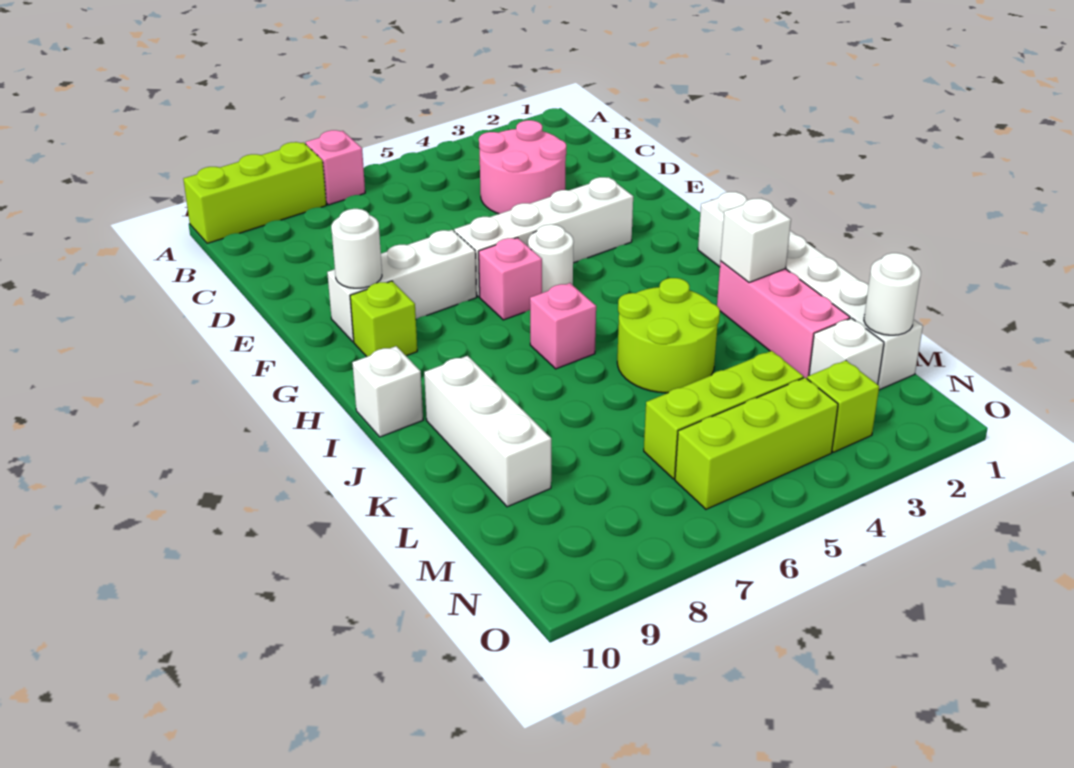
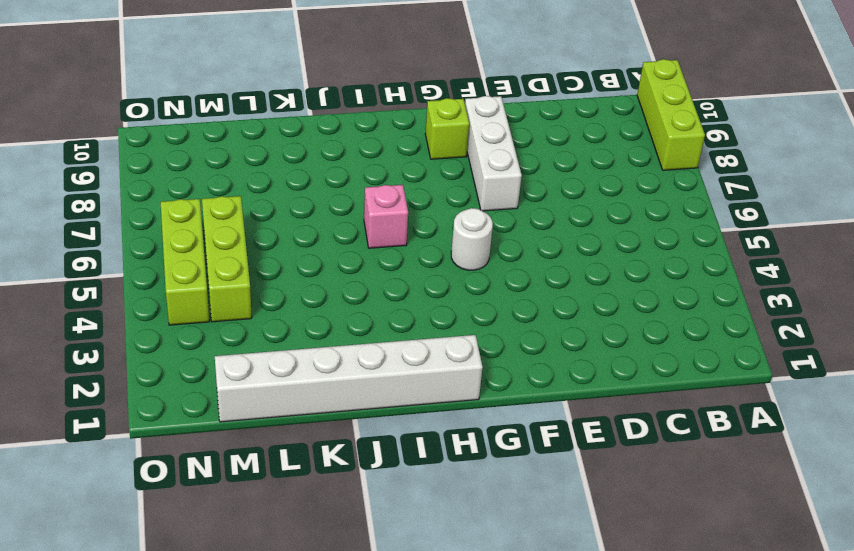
none -> pink brick A7 level 1
none -> pink round brick C3:D4 level 1
none -> white brick F3:F6 level 1

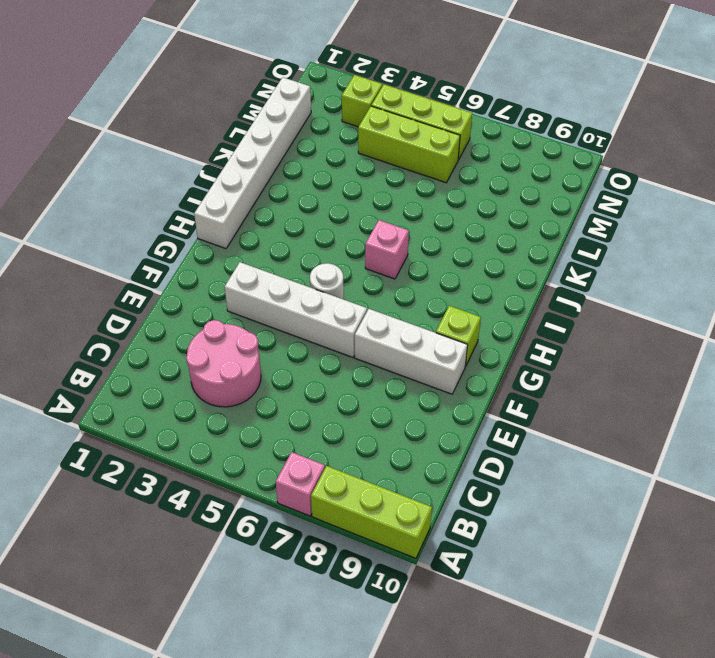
none -> pink brick G6 level 1
none -> white brick I10 level 1
none -> pink brick J2:L2 level 1

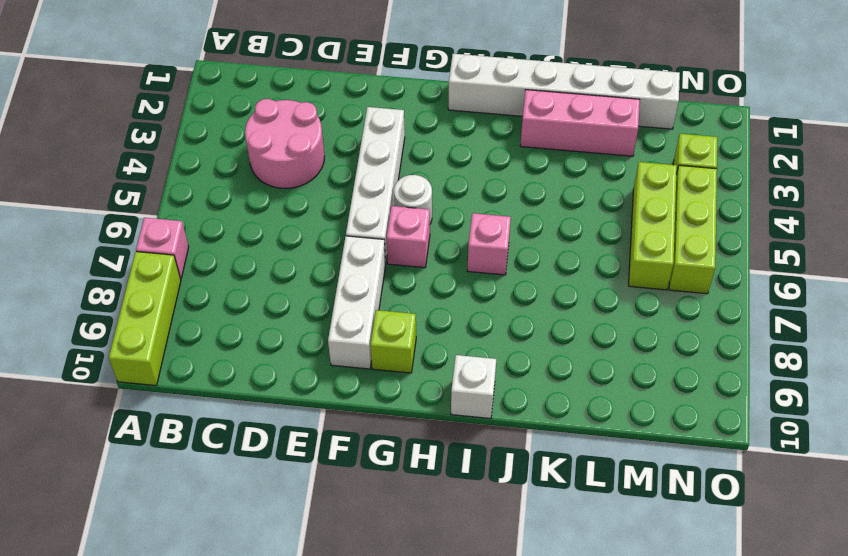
none -> lime round brick J4:K5 level 1
none -> white brick J9:L9 level 1
none -> white brick M2 level 1

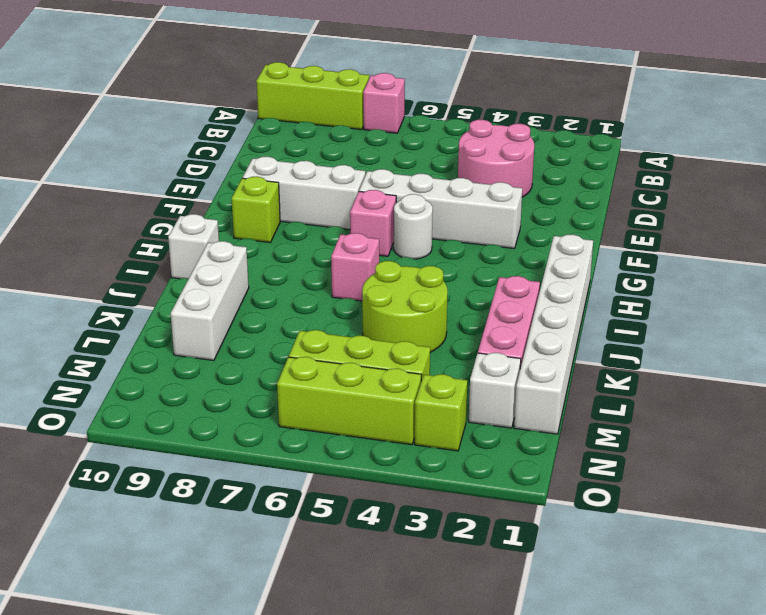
none -> white round brick F9 level 2
none -> white brick J2 level 2
none -> white round brick M1 level 2

